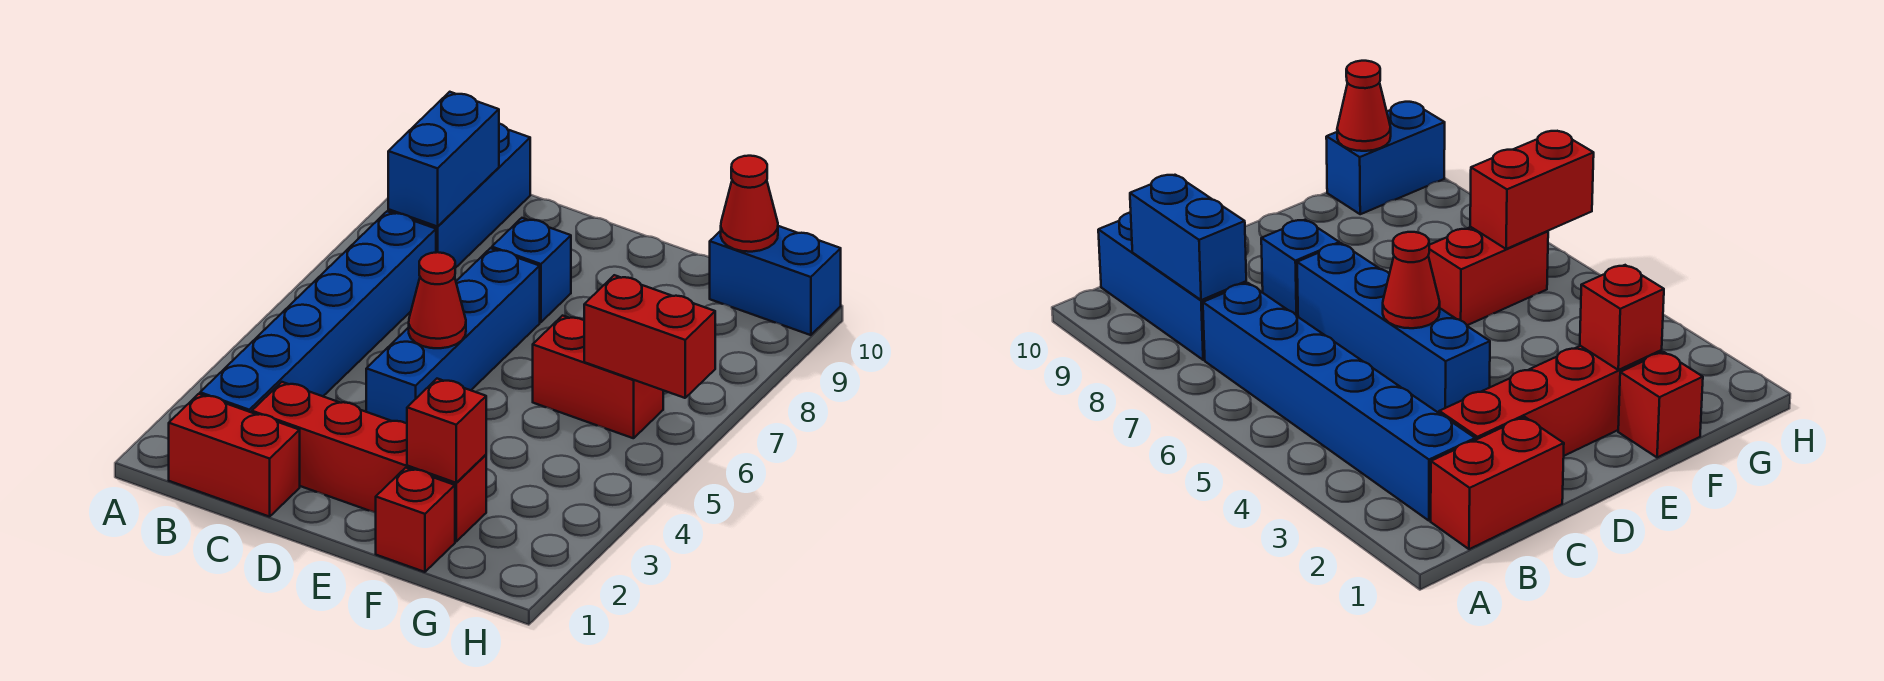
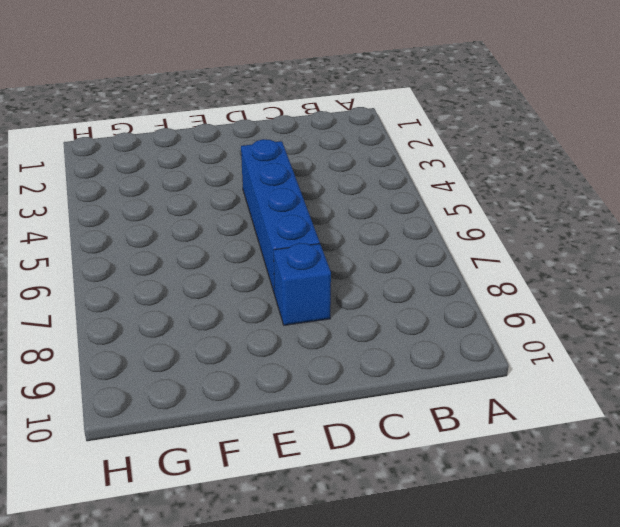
none -> red brick B1:C1 level 1
none -> blue brick B2:B7 level 1
none -> blue brick B8:B10 level 1

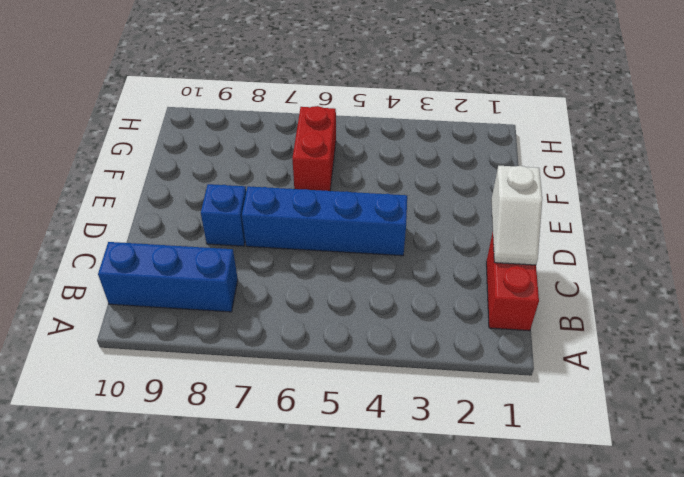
white slope C1:D1 level 2 top D -> none
none -> blue brick B2:B7 level 1
none -> red brick C2:F2 level 1
none -> red brick F1 level 1

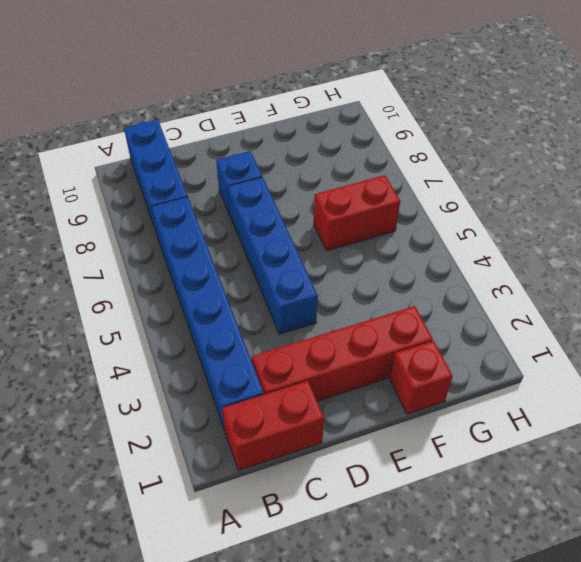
none -> blue brick G10:H10 level 1
none -> blue brick B8:B9 level 2
none -> red cone D5 level 2

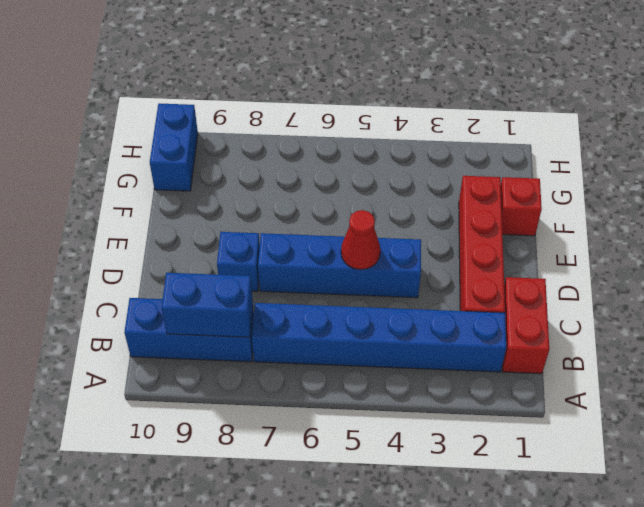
none -> red brick F6:G6 level 1
none -> red brick F2 level 2
none -> red brick G6:H6 level 2

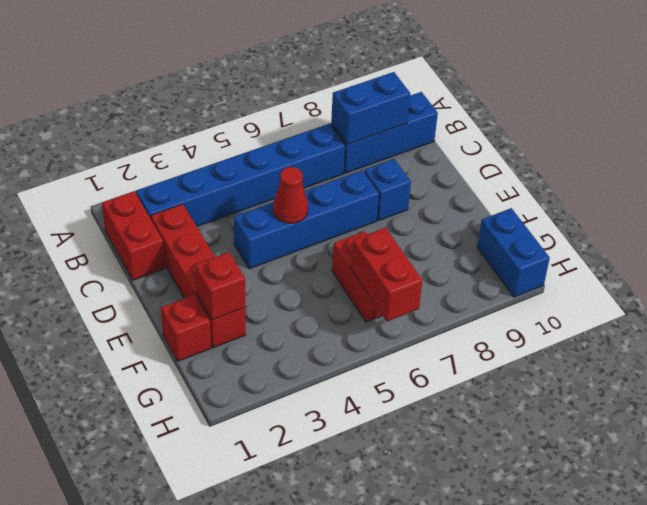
none -> red cone G10 level 2

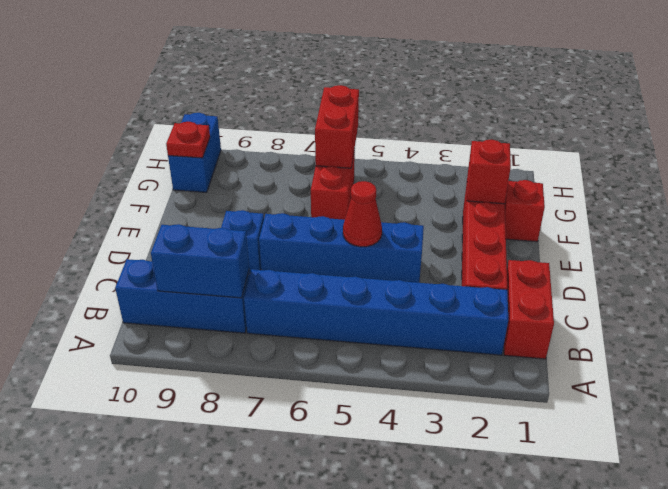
red plate G10 level 2 -> red cone G10 level 2

